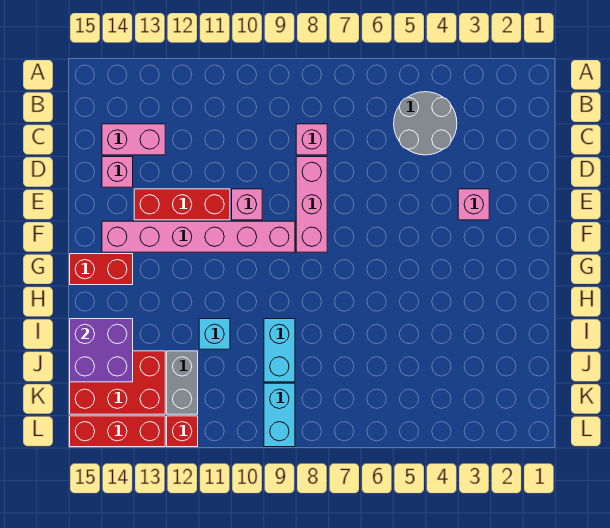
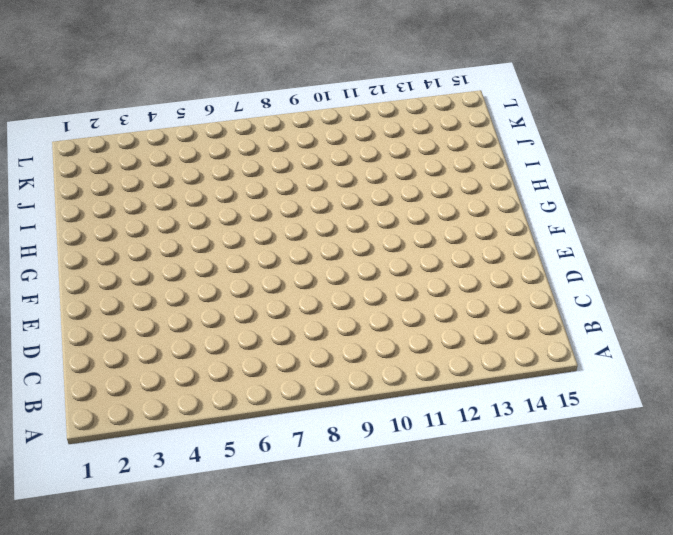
none -> grey round brick B4:C5 level 1
none -> pink brick C8 level 1
none -> pink brick C13:C14 level 1

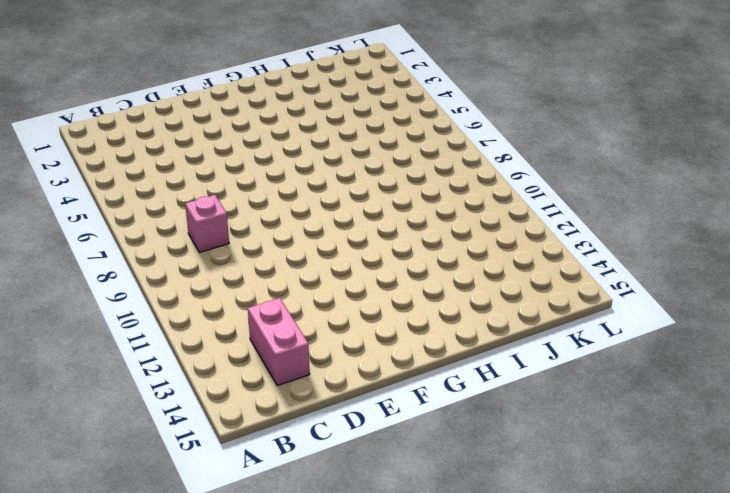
none -> grey round brick B4:C5 level 1
none -> pink brick D8:F8 level 1
none -> pink brick D14 level 1

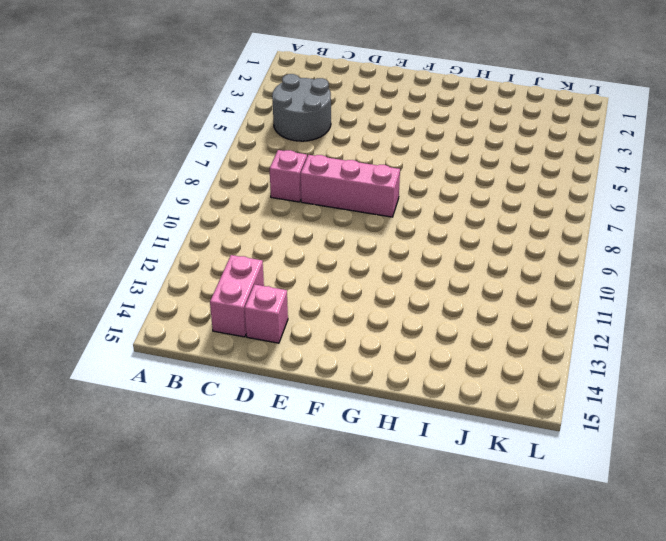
none -> pink brick E3 level 1
none -> pink brick E10 level 1
none -> red brick E11:E13 level 1

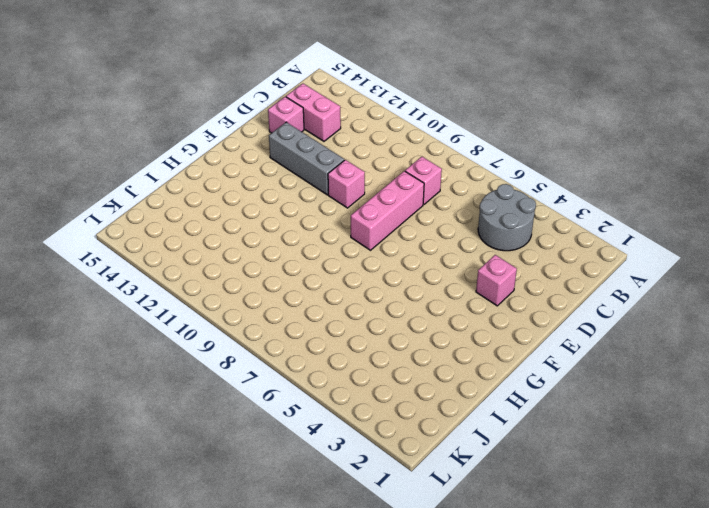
grey brick E11:E13 level 1 -> red brick E11:E13 level 1
none -> pink brick F9:F14 level 1
none -> red brick G14:G15 level 1
none -> cyan brick I9:J9 level 1

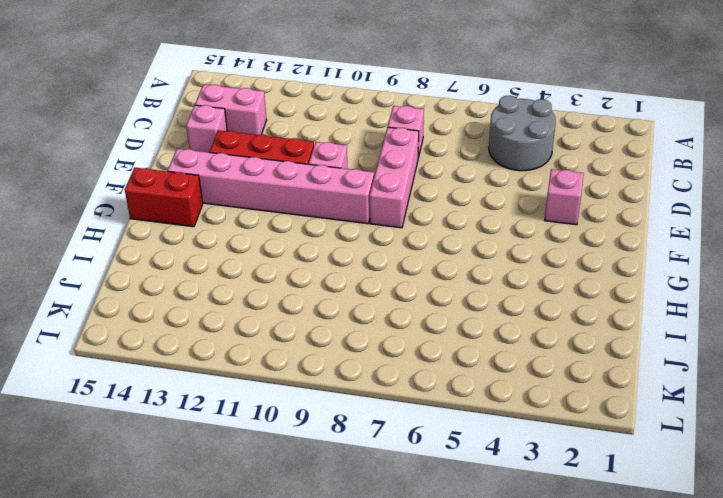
none -> cyan brick I9:J9 level 1
none -> cyan brick I11 level 1
none -> grey brick J12:K12 level 1

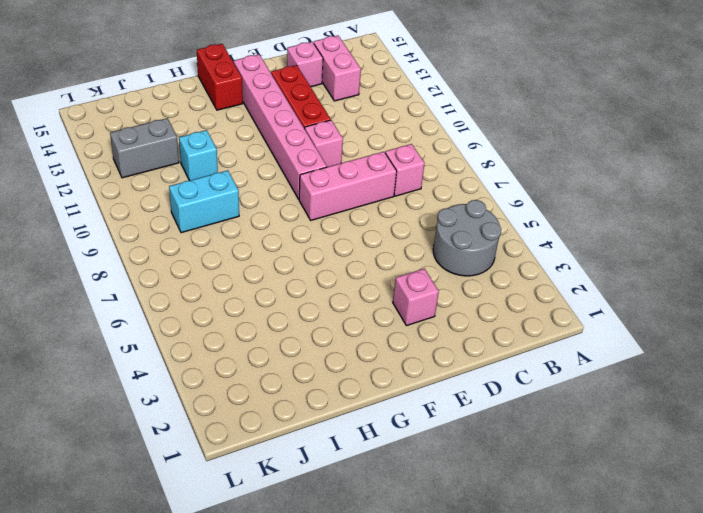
none -> red brick J13:K15 level 1
none -> cyan brick K9:L9 level 1
none -> red brick L12 level 1

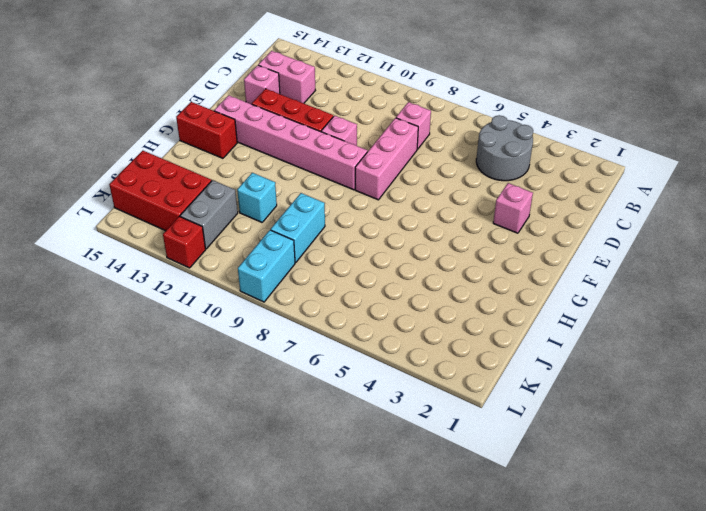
none -> red brick L13:L15 level 1
none -> purple brick I14:J15 level 2

